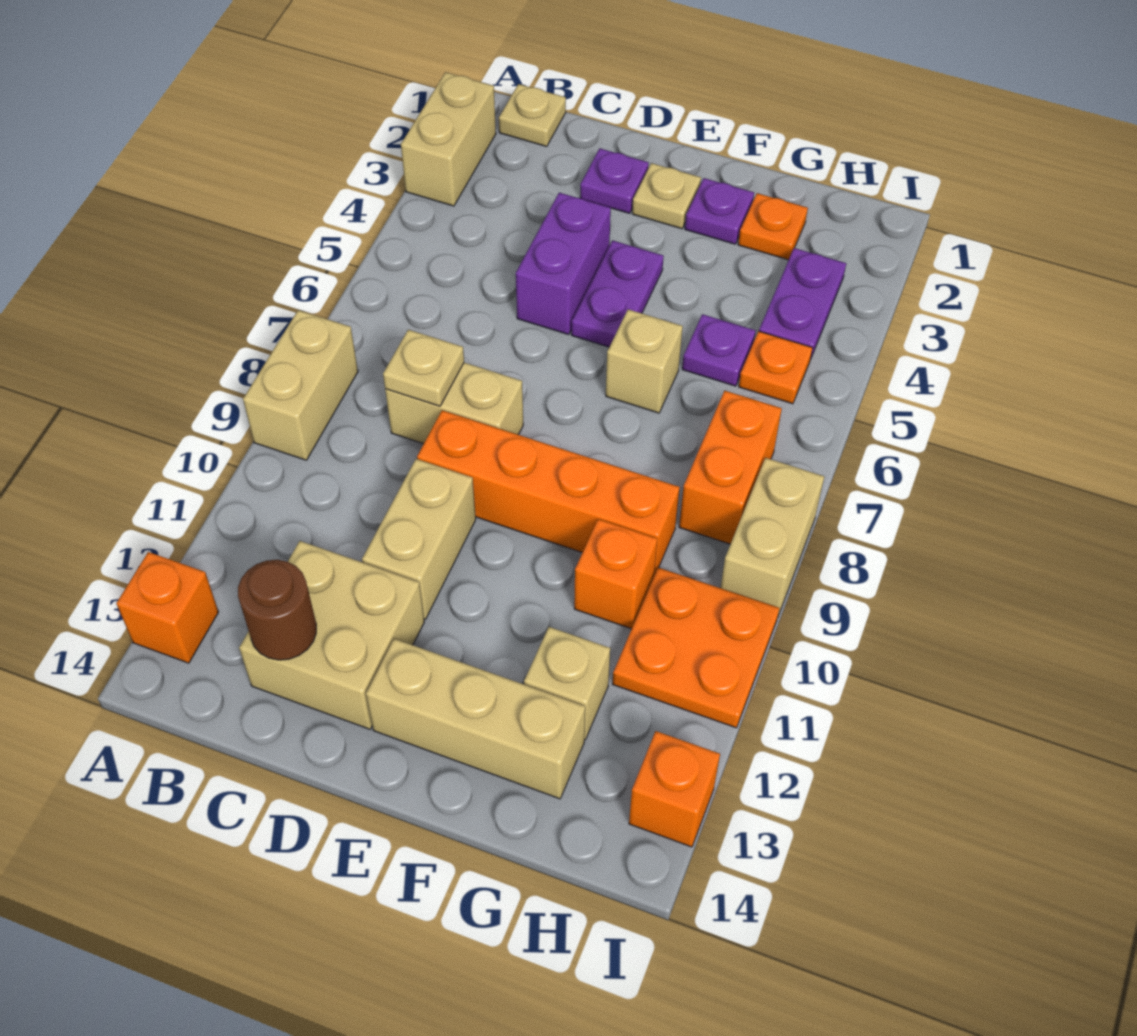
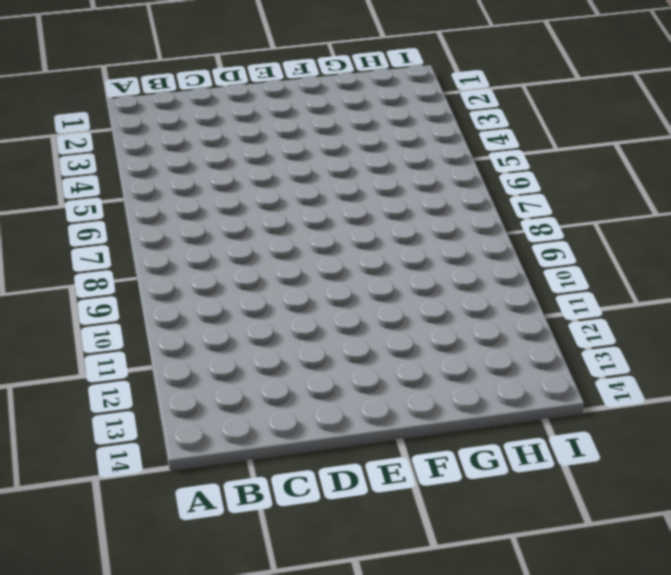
none -> tan brick A2:A3 level 1
none -> tan brick A8:A9 level 1
none -> orange brick A13 level 1

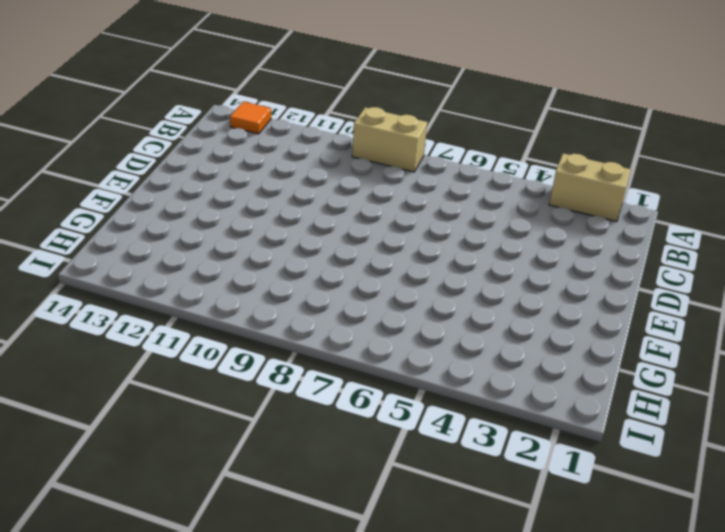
orange tile A13 level 1 -> orange brick A13 level 1
none -> tan plate B1 level 1
none -> tan brick C8:D8 level 1
none -> tan brick C12:D13 level 1

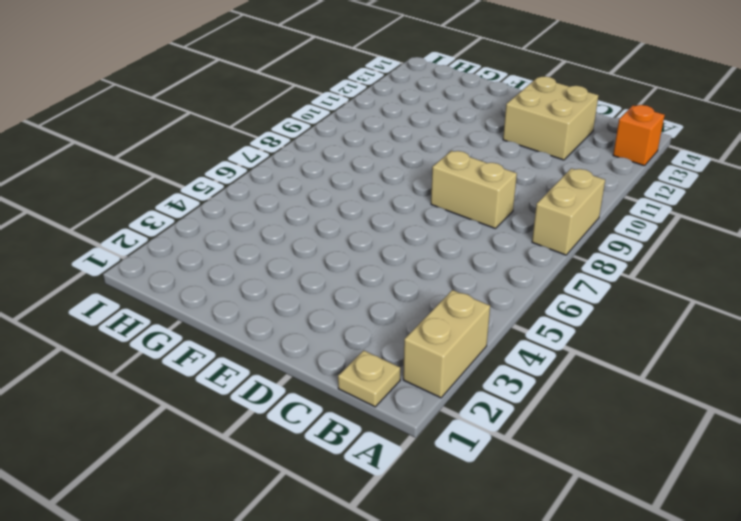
none -> purple plate D2 level 1
none -> purple brick D4:D5 level 1
none -> orange brick D9:G9 level 1

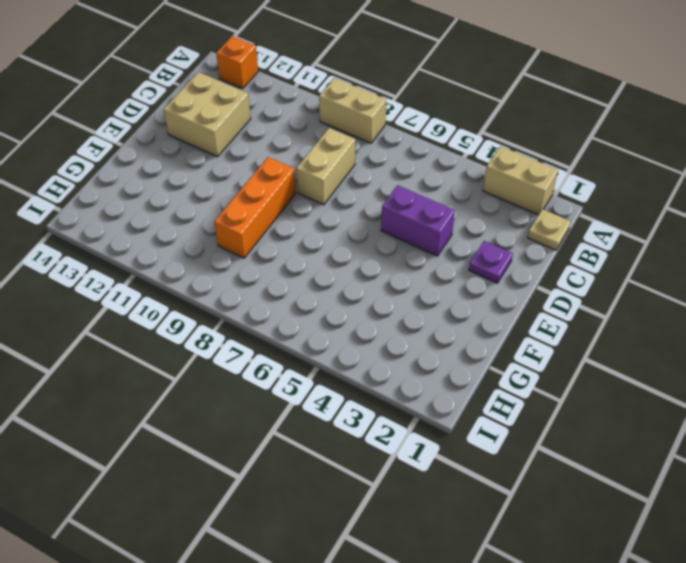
orange brick E9:G9 level 1 -> orange brick D9:G9 level 1
none -> tan brick D10:D11 level 1
none -> tan plate E2 level 1
none -> purple plate E4:E5 level 1

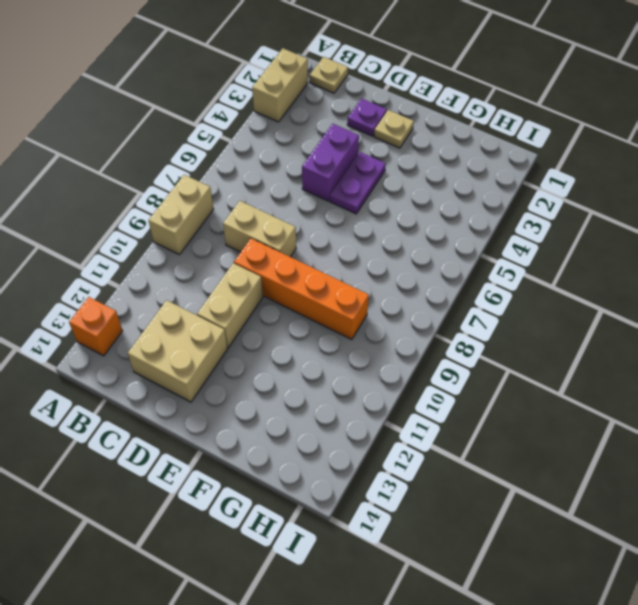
none -> tan brick E13:G13 level 1
none -> purple plate F2 level 1
none -> tan brick F6 level 1

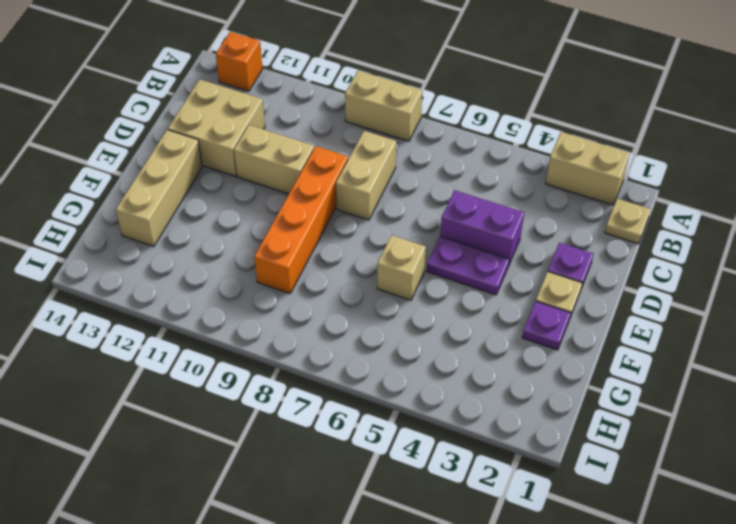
none -> orange plate G2 level 1
none -> purple plate G5 level 1
none -> orange brick G10 level 1

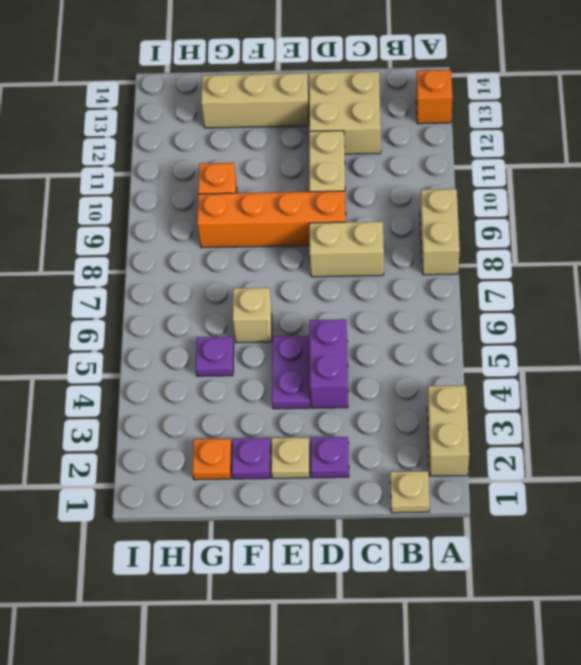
none -> tan brick G12 level 1
none -> purple plate H3:H4 level 1
none -> orange plate H5 level 1

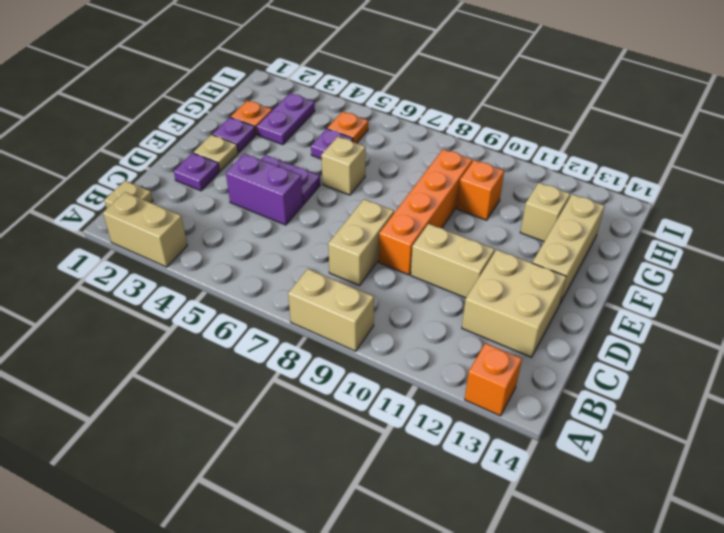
purple plate G3:H3 level 1 -> purple plate H3:H4 level 1
none -> orange brick H7:H8 level 1
none -> orange plate H10:I11 level 1
none -> tan brick I8:I9 level 1

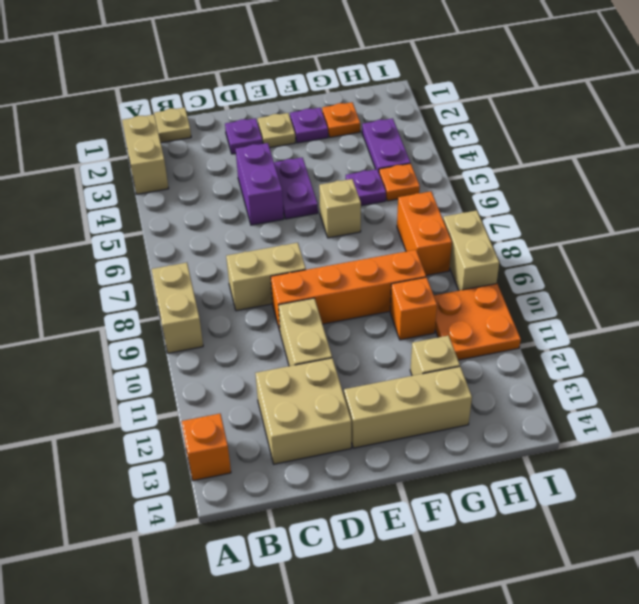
none -> orange brick I13 level 1
none -> tan plate C8 level 2
none -> brown round brick C13 level 2

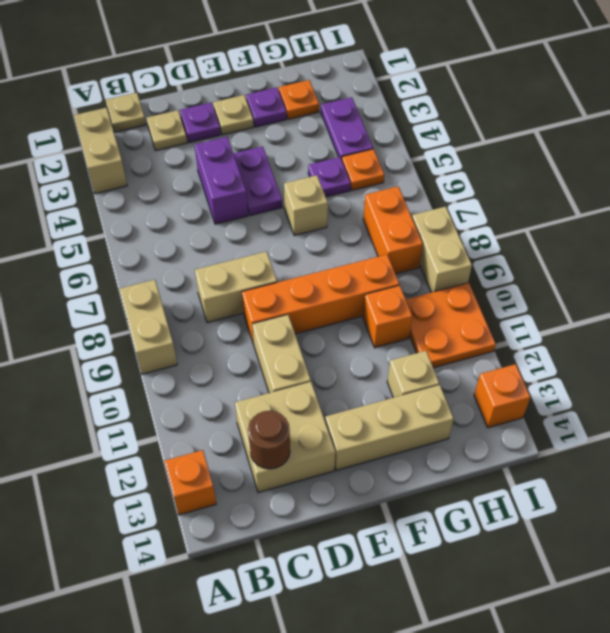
tan plate C2 level 1 -> tan plate C8 level 2

